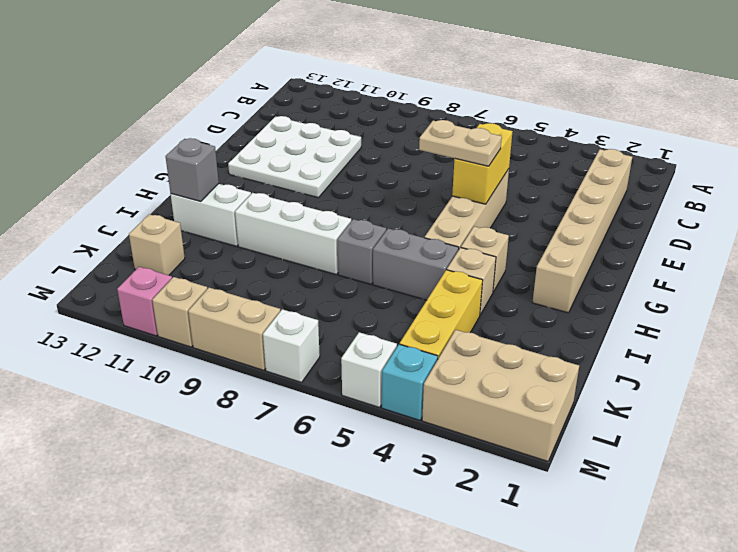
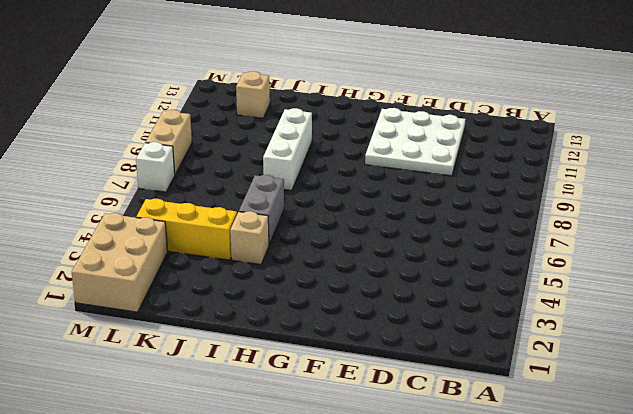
none -> tan brick C2:H2 level 1
none -> tan brick E5:H5 level 1
none -> tan brick H4 level 1

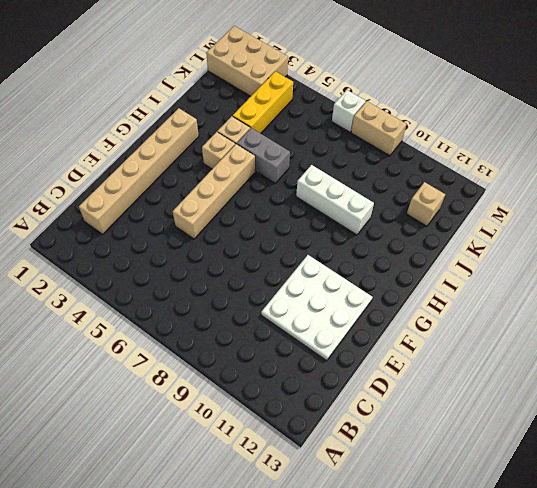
none -> grey brick I7 level 1
none -> white brick I11:I12 level 1
none -> cyan brick M4 level 1

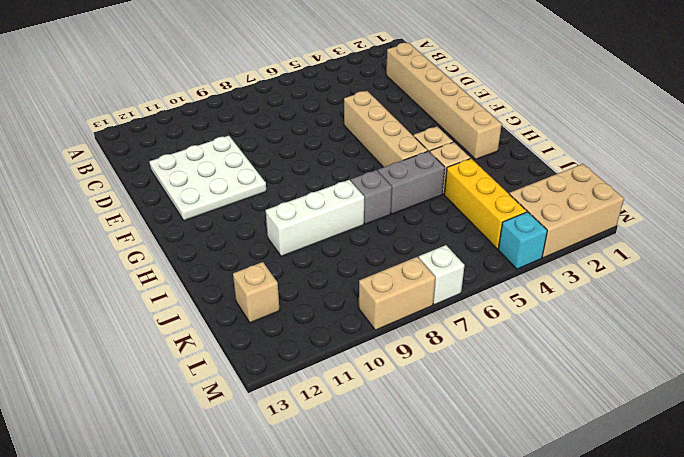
none -> white brick I11:I12 level 1
none -> white brick M5 level 1
none -> tan brick M10 level 1

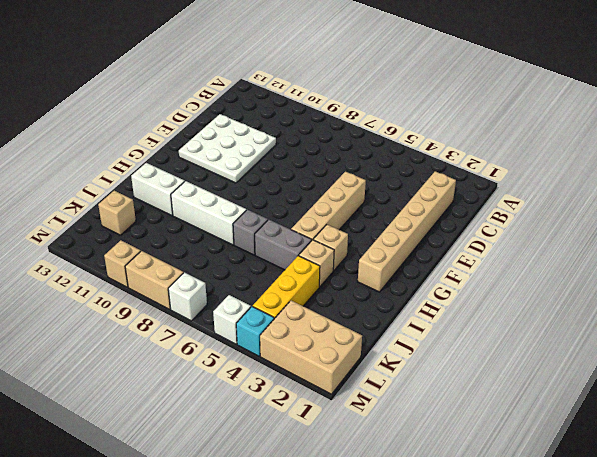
none -> pink brick M11 level 1
none -> yellow brick E5:F5 level 2
none -> grey brick I12 level 2

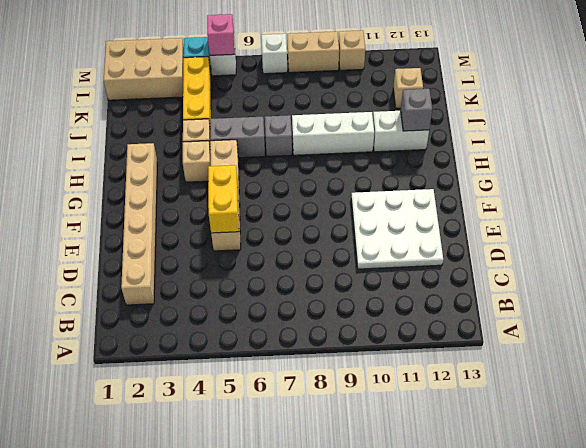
pink brick M5 level 2 -> pink brick M11 level 1
none -> tan plate F5:F6 level 3

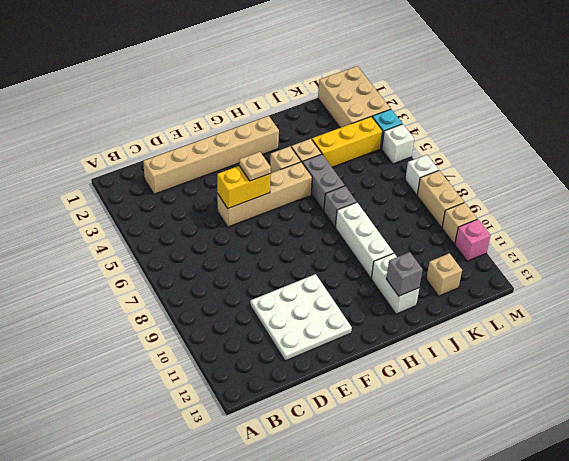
tan plate F5 level 3 -> tan plate F5:F6 level 3

